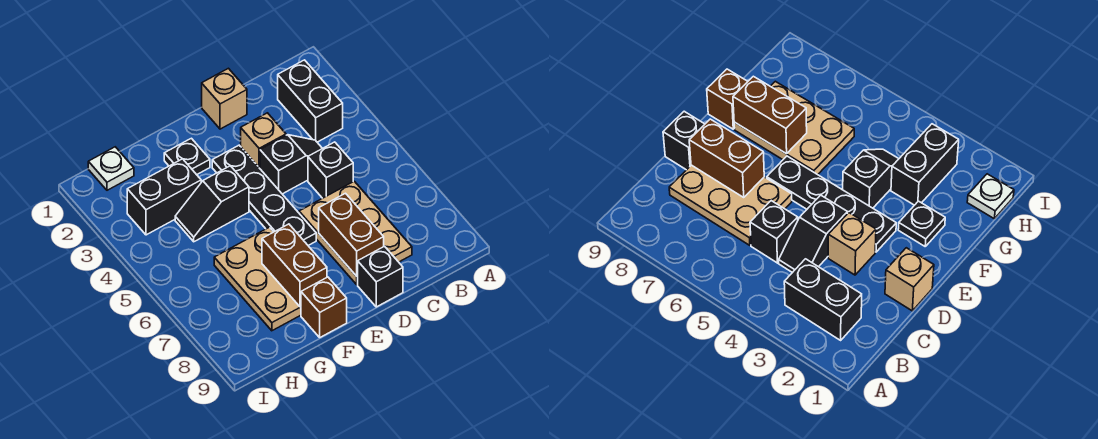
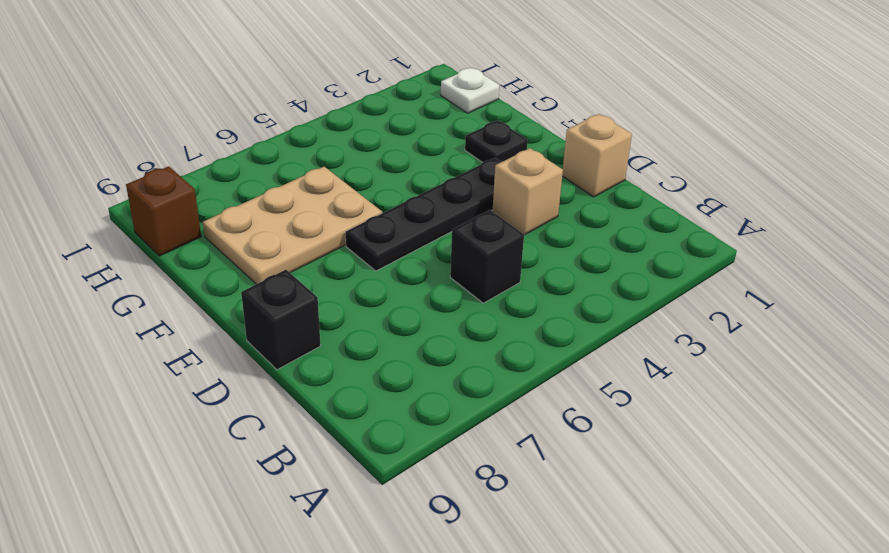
brown brick H9 level 1 -> brown brick F9 level 1
none -> black brick B2:B3 level 1
none -> black slope C4:D4 level 1 top D
none -> tan plate C6:D8 level 1

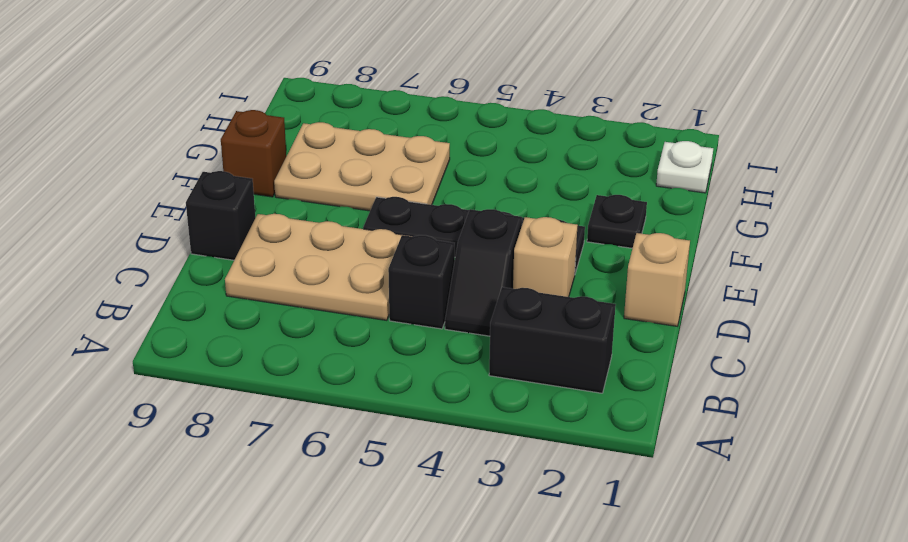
none -> black slope F4:G4 level 1 top F
none -> black brick G3:H3 level 1
none -> brown brick D7:D8 level 2

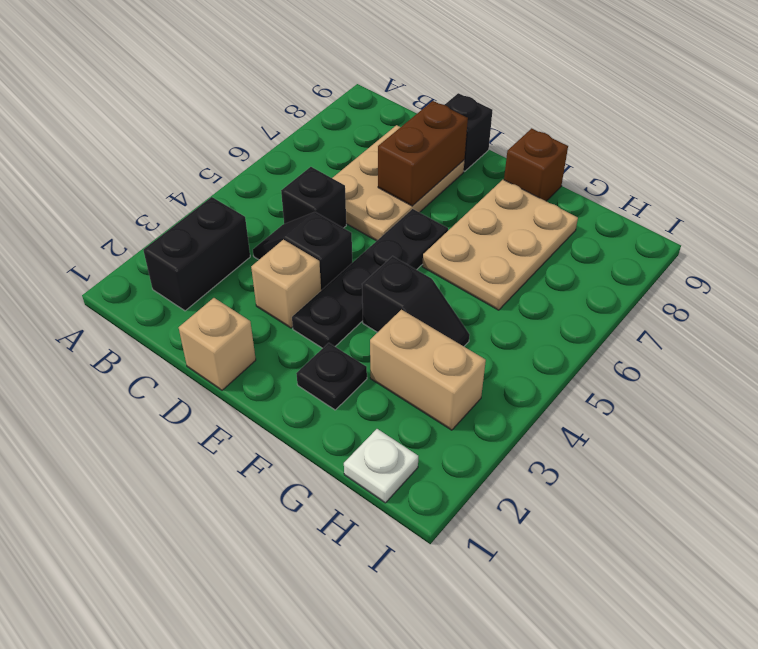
tan brick G3:H3 level 1 -> black brick G3:H3 level 1
none -> brown brick F7:F8 level 2

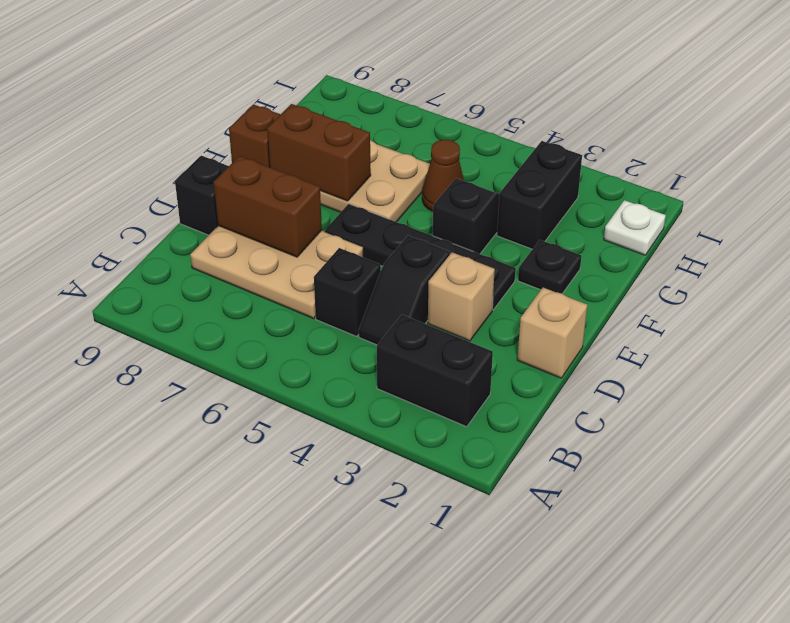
brown cone G5 level 1 -> none

